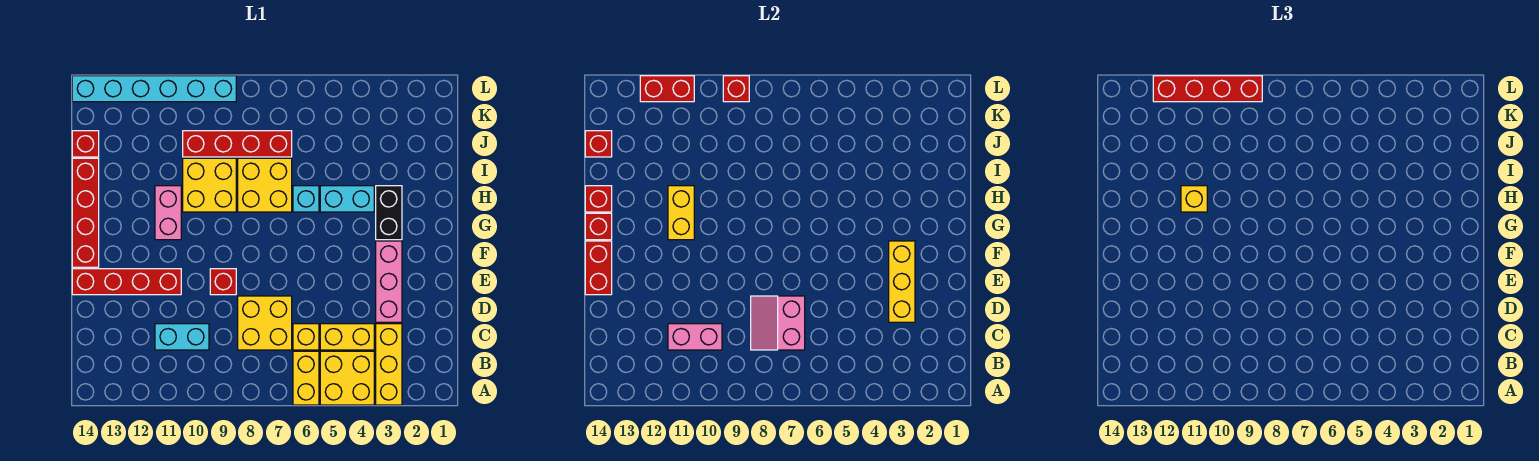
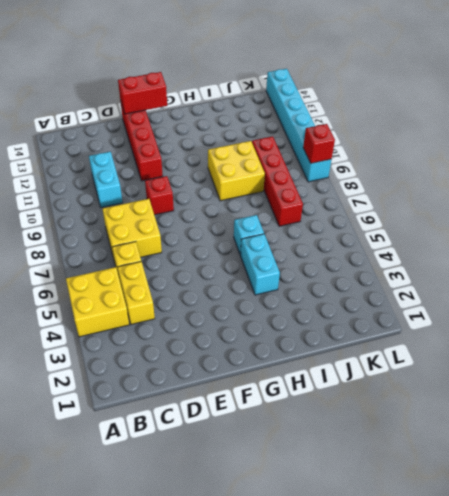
none -> yellow brick A3:C3 level 1
none -> yellow brick A6:B6 level 1
none -> pink brick D3:F3 level 1
none -> red brick F14:I14 level 1

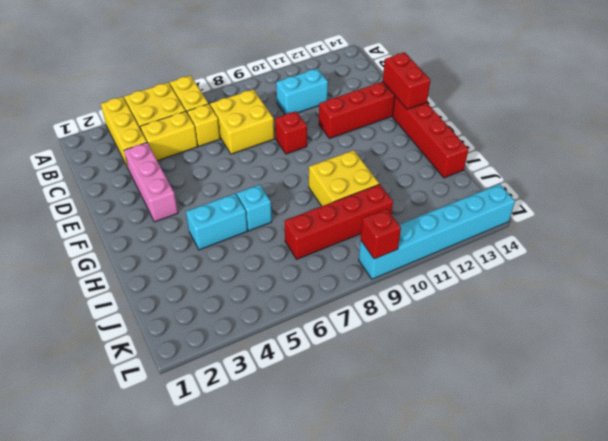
none -> black brick G3:H3 level 1
none -> pink brick G11:H11 level 1
none -> yellow brick H7:I8 level 1
none -> red brick J14 level 1

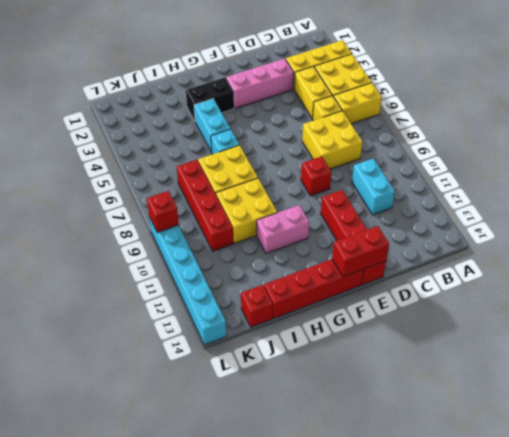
none -> pink slope C7:D8 level 2 top 7
none -> pink brick C10:C11 level 2
none -> yellow brick D3:F3 level 2
none -> yellow brick G11:H11 level 2

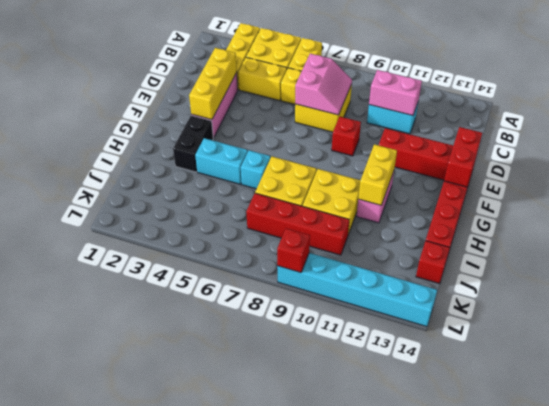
none -> red brick G14 level 2
none -> red brick H14 level 2
none -> red brick J14 level 2
none -> red brick L11:L12 level 2

